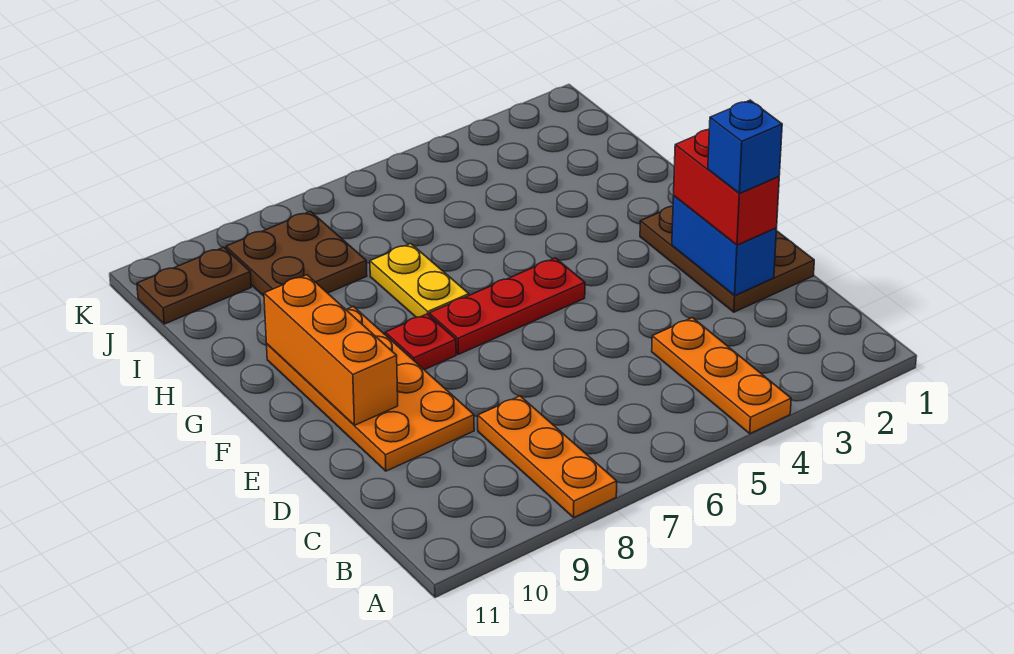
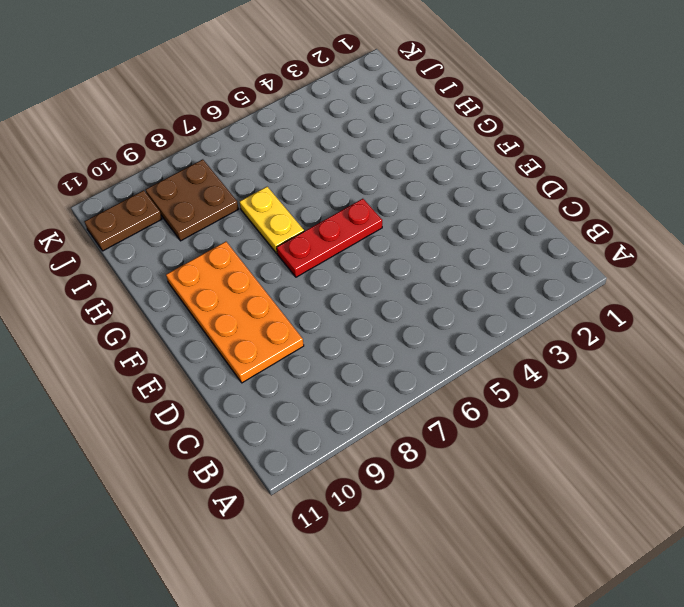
none -> orange plate A4:C4 level 1
none -> orange plate A8:C8 level 1
none -> brown plate D1:F2 level 1

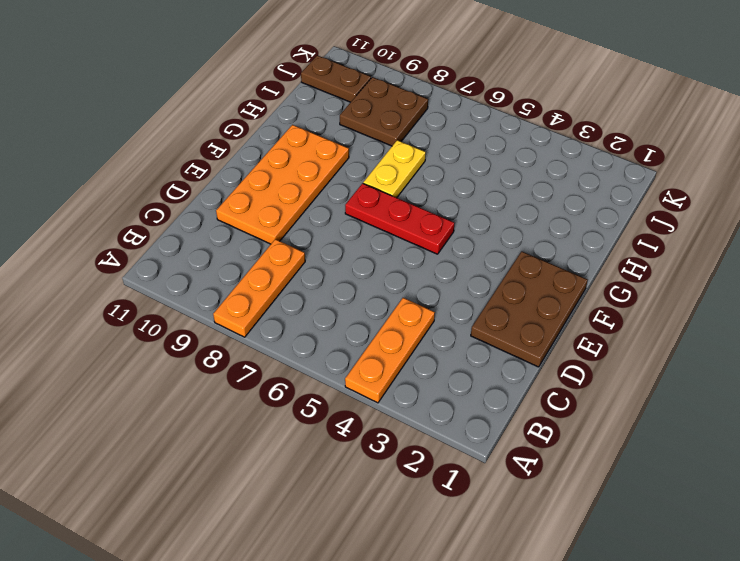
none -> red plate F8 level 1
none -> blue brick D2:E2 level 2
none -> orange brick E10:G10 level 2

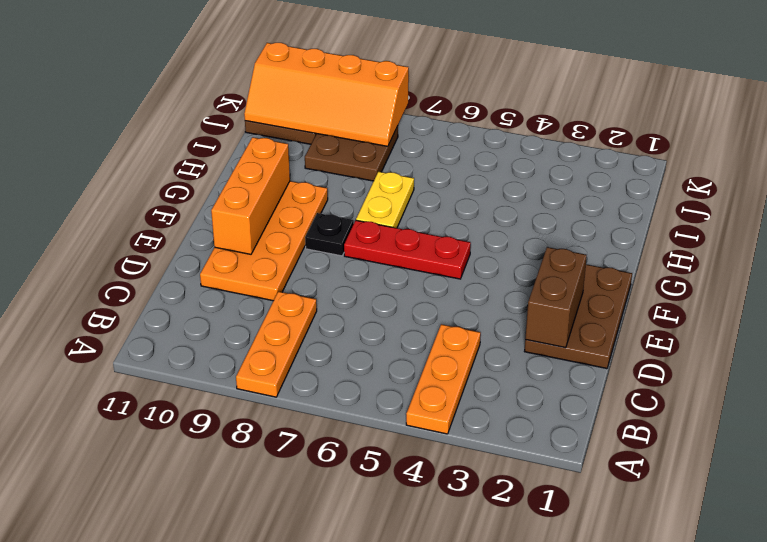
brown brick D2:E2 level 2 -> blue brick D2:E2 level 2
black plate F8 level 1 -> red plate F8 level 1
orange slope J8:K11 level 2 top K -> none
none -> red brick D2:E2 level 3
none -> blue brick D2 level 4

